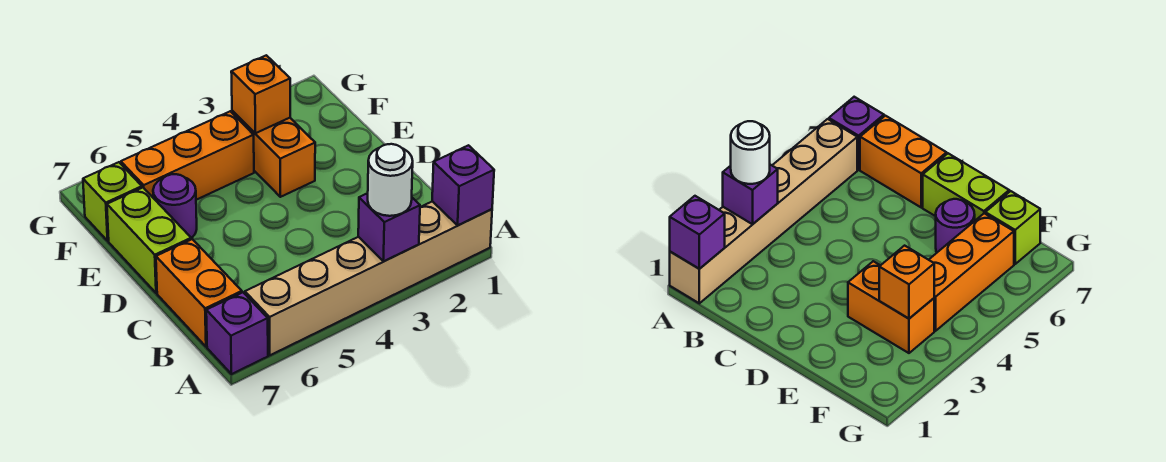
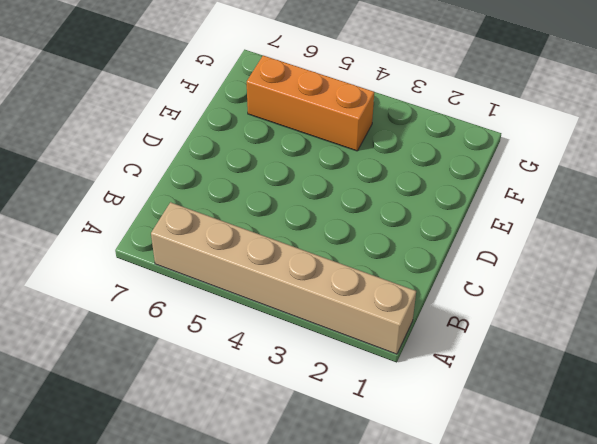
none -> purple brick A7 level 1
none -> orange brick B7:C7 level 1
none -> lime brick D7:E7 level 1

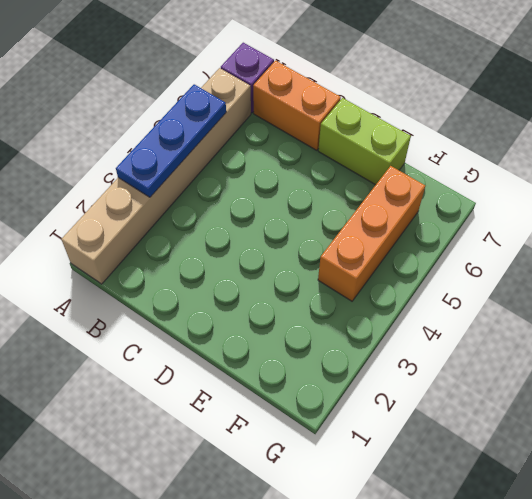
blue plate A3:A5 level 2 -> purple brick A3 level 2
none -> orange brick E3:F3 level 1
none -> purple round brick E6 level 1
none -> lime brick F7 level 1

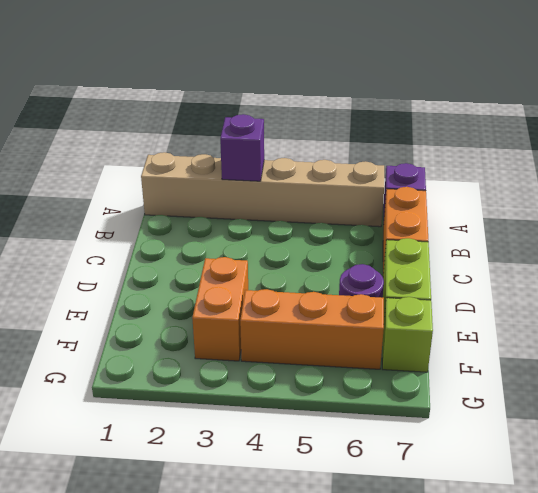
none -> purple brick A1 level 2
none -> orange brick F3 level 2
none -> white round brick A3 level 3

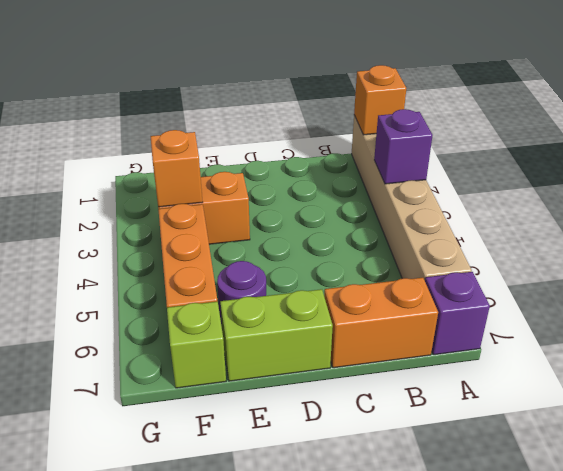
orange brick A1 level 2 -> purple brick A1 level 2
none -> white round brick A3 level 3

